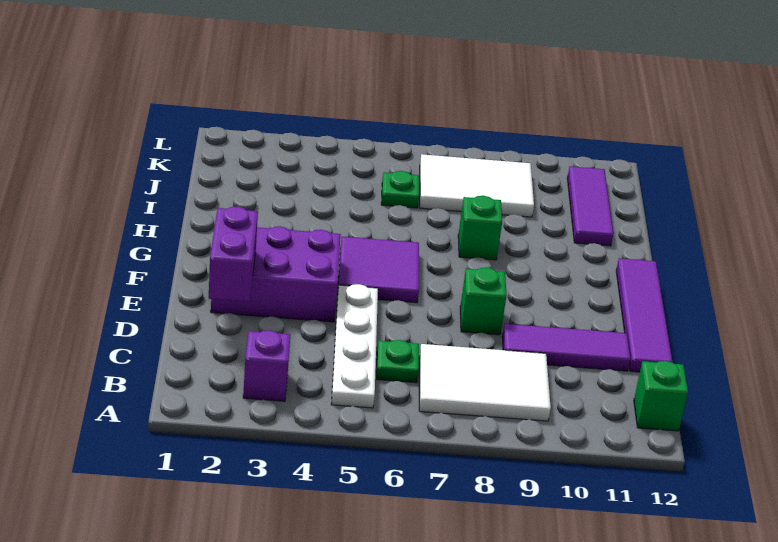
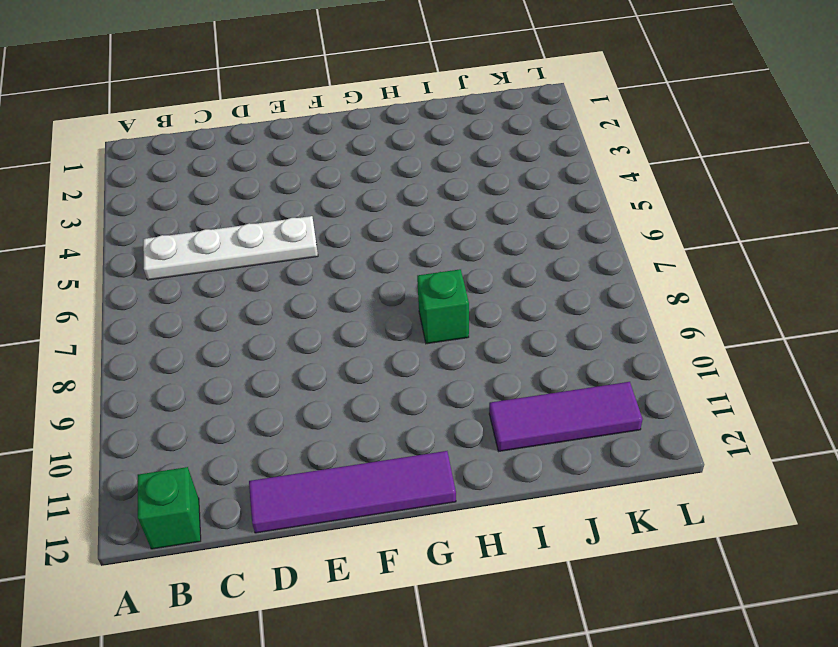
none -> purple brick B3 level 1
none -> white tile B7:C9 level 1
none -> green plate C6 level 1

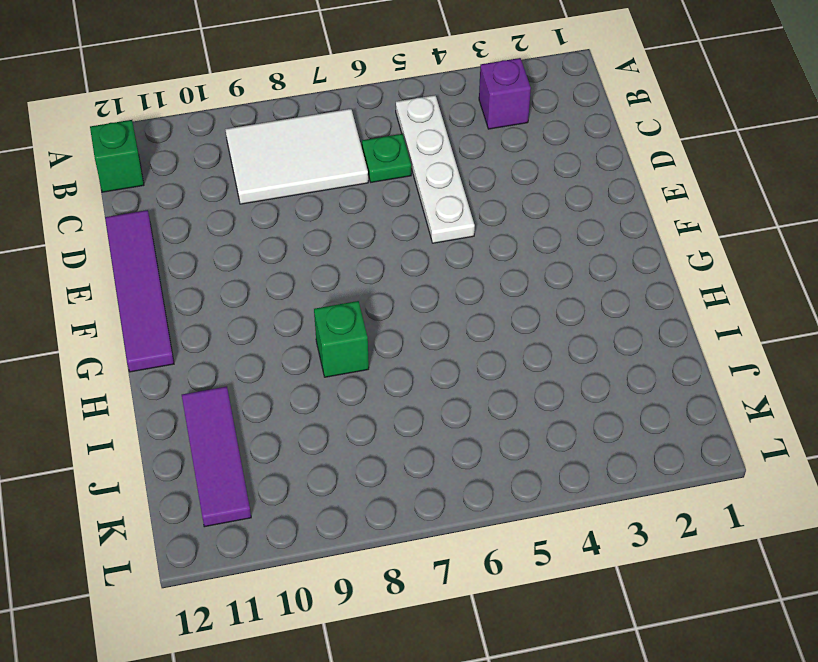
none -> purple tile D9:D11 level 1
none -> purple brick E2:F4 level 1
none -> green brick E8 level 1

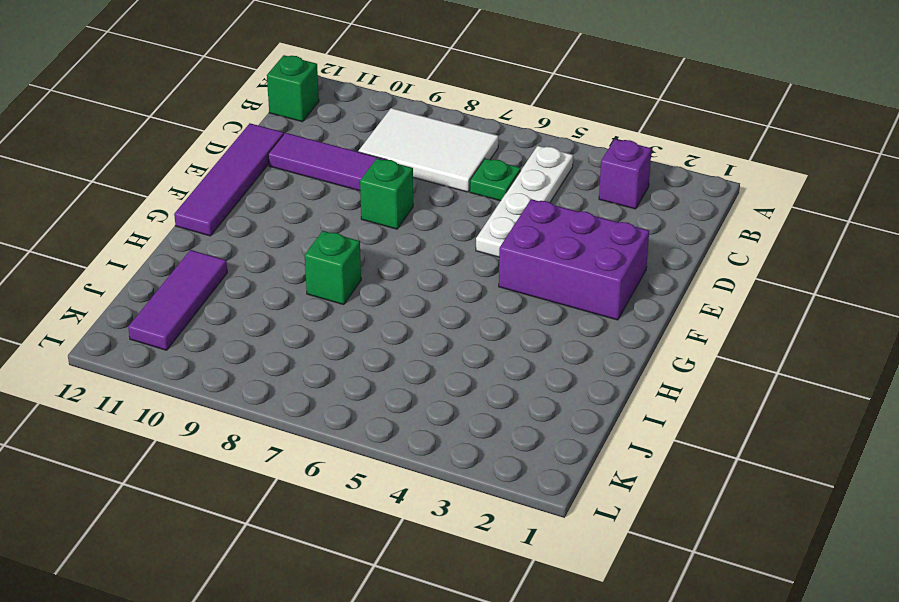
none -> purple tile F5:G6 level 1
none -> green plate J6 level 1
none -> white tile J7:K9 level 1

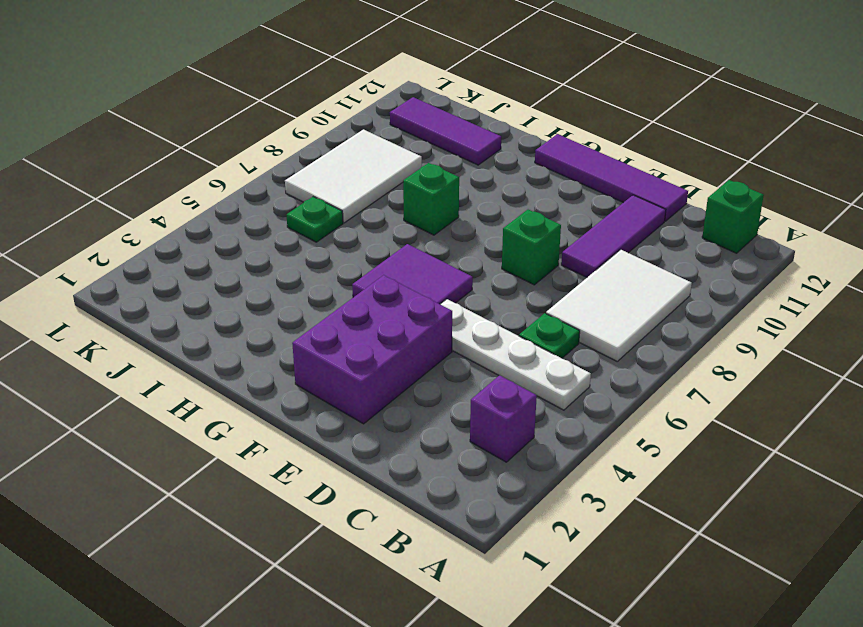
none -> purple brick D2:E2 level 2

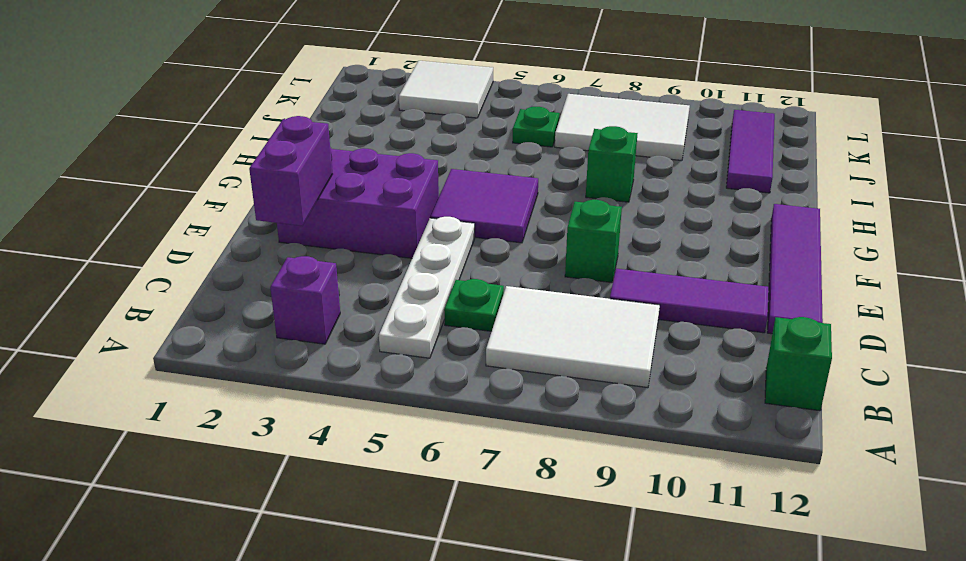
white tile K3:L4 level 1 -> none

